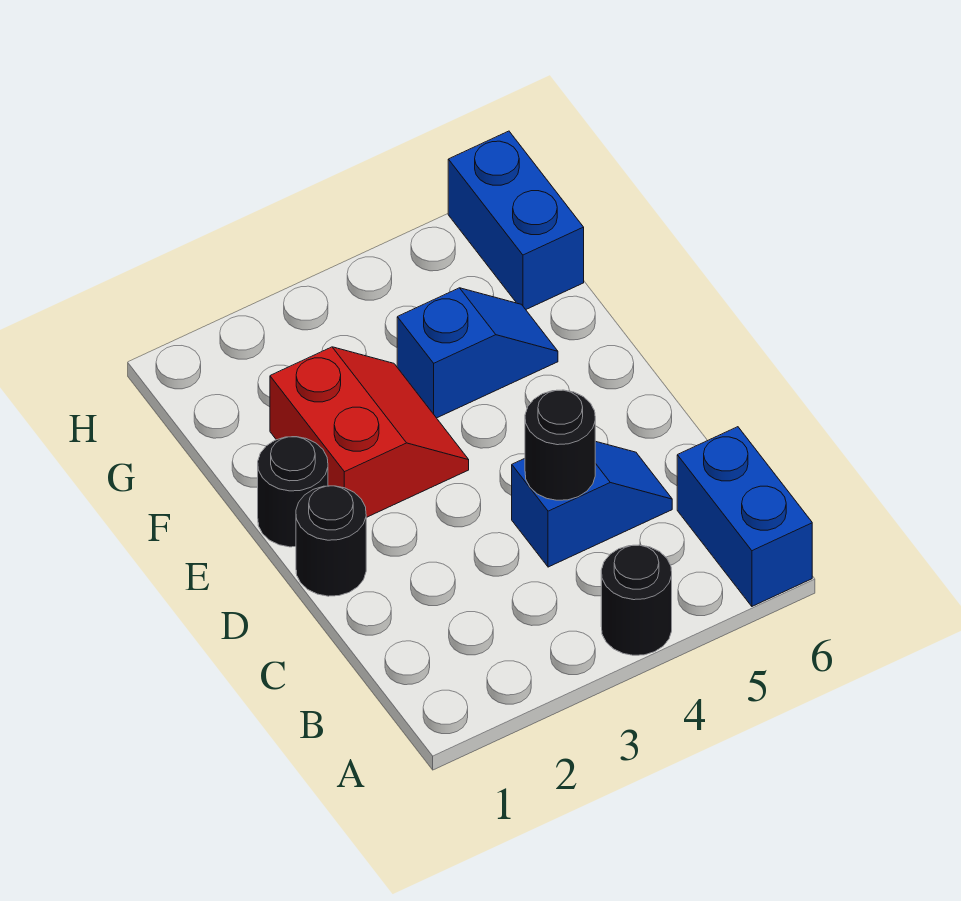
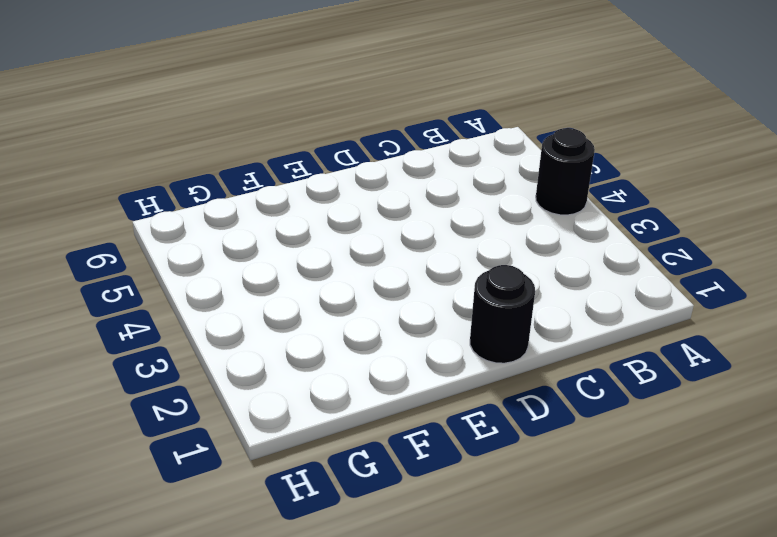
none -> blue brick A6:B6 level 1
none -> blue slope C4:C5 level 1 top 4

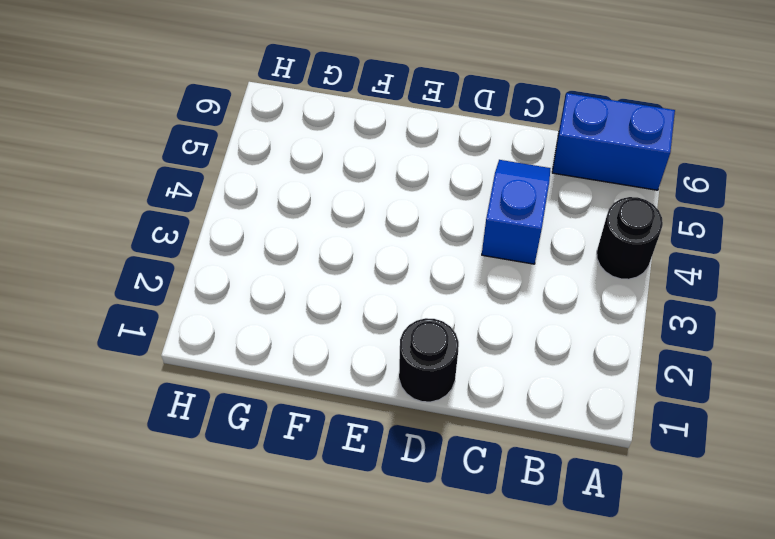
none -> black round brick E1 level 1
none -> red slope E2:F3 level 1 top 2

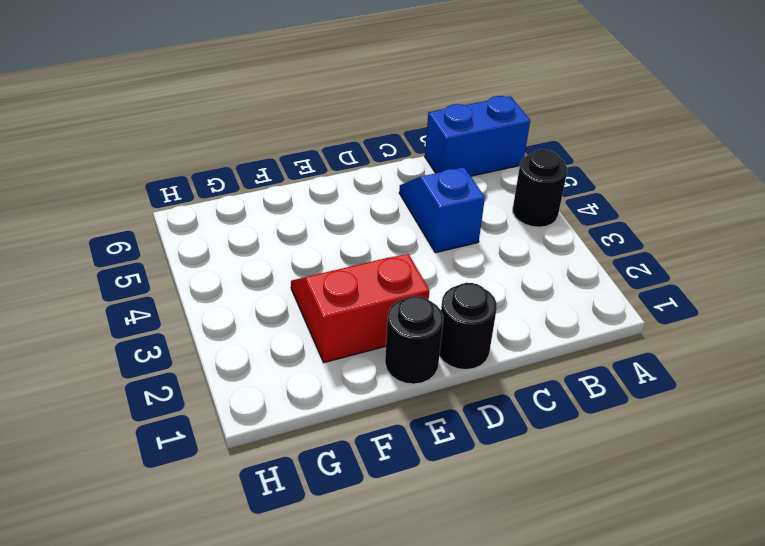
none -> blue slope F4:F5 level 1 top 4
none -> blue brick G6:H6 level 1

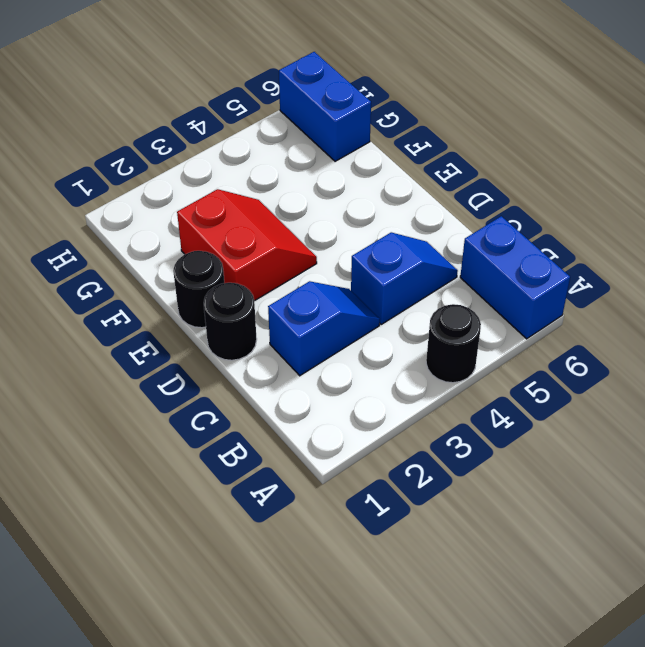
blue slope C2:C3 level 1 top 2 -> blue slope F4:F5 level 1 top 4
none -> black round brick C4 level 2

